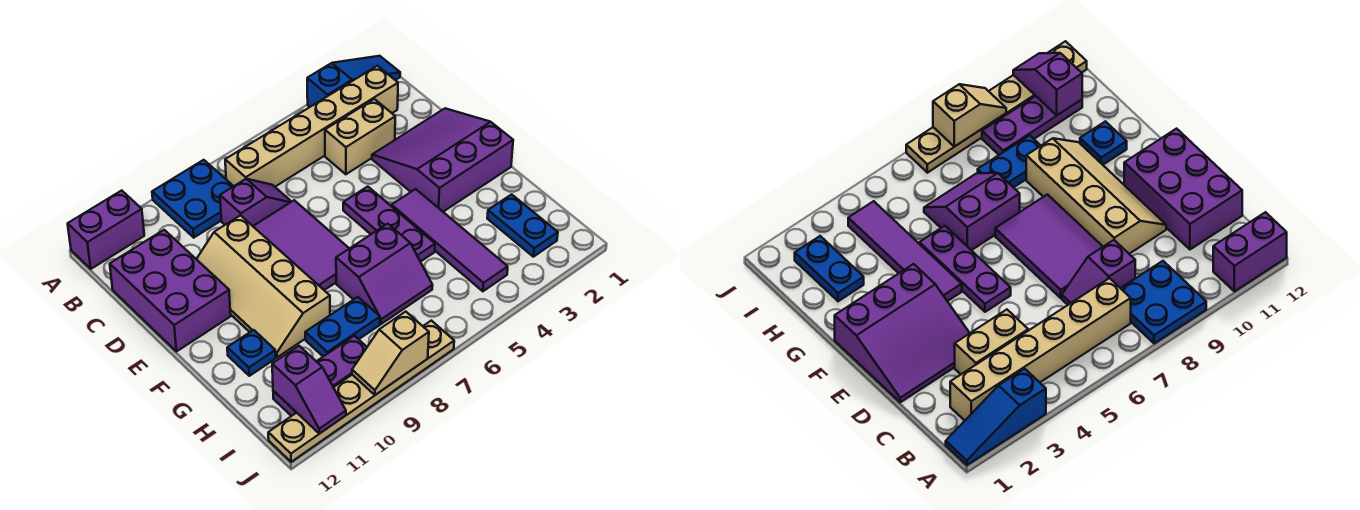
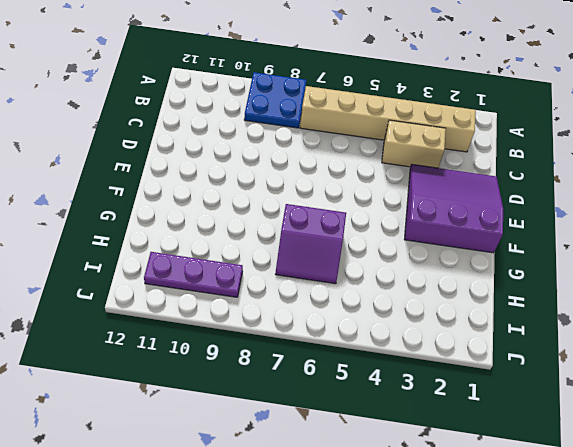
none -> blue slope A1:A3 level 1 top 3
none -> purple brick A11:A12 level 1
none -> purple slope C7:C8 level 1 top 8

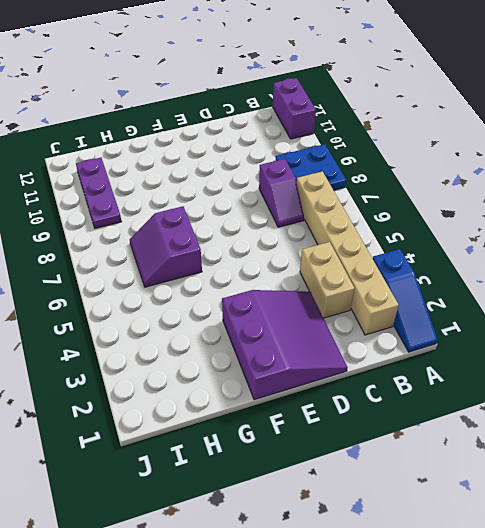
none -> purple brick C11:E12 level 1
none -> purple tile D7:F8 level 1
none -> tan slope D9:G10 level 1 top 9

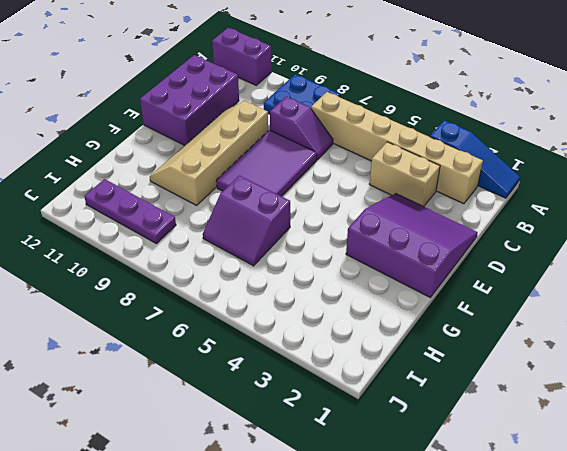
none -> purple plate E5:G5 level 1
none -> purple tile F4:I4 level 1
none -> blue plate G11 level 1

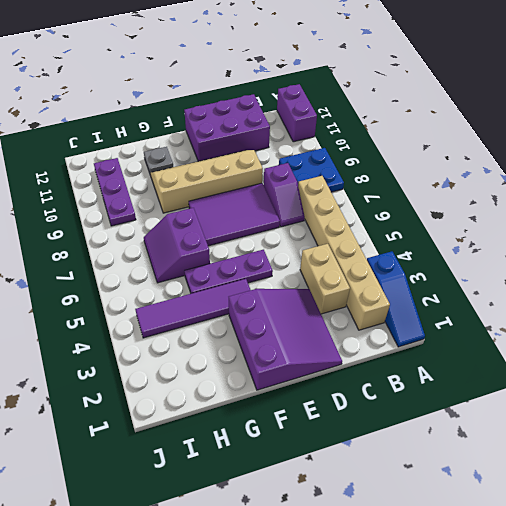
grey plate G11 level 1 -> blue plate G11 level 1
none -> blue plate H2:I2 level 1
none -> blue plate H8:H9 level 1
none -> tan plate J7:J12 level 1

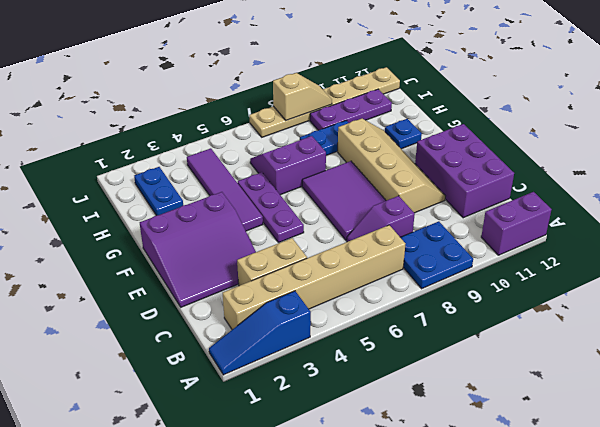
none -> purple slope I11:J11 level 2 top I

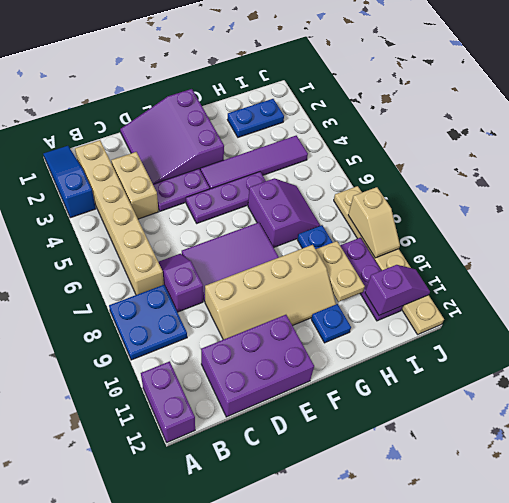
purple plate D4:E4 level 1 -> none
tan plate H9:H10 level 2 -> none

